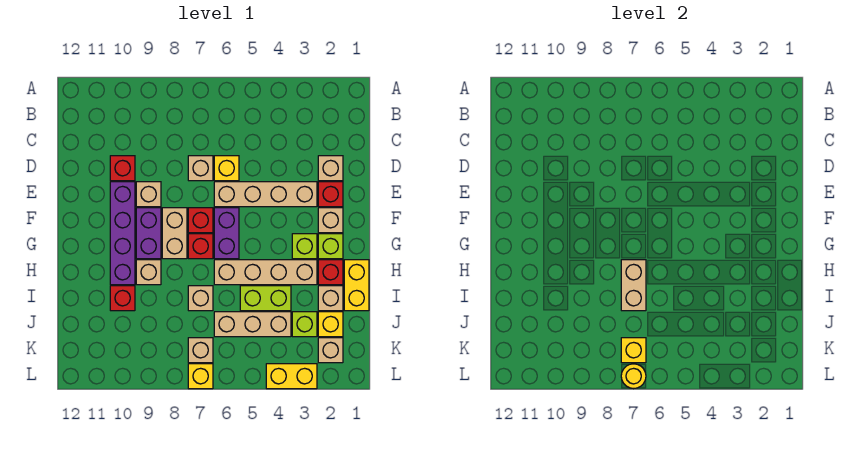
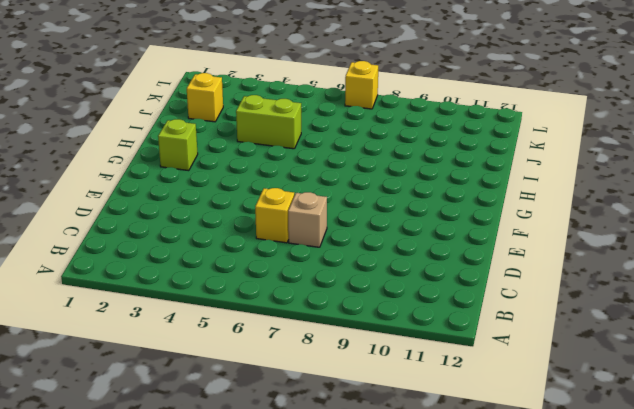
none -> tan brick D2 level 1
none -> red brick D10 level 1
none -> red brick E2 level 1
none -> tan brick E3:E6 level 1

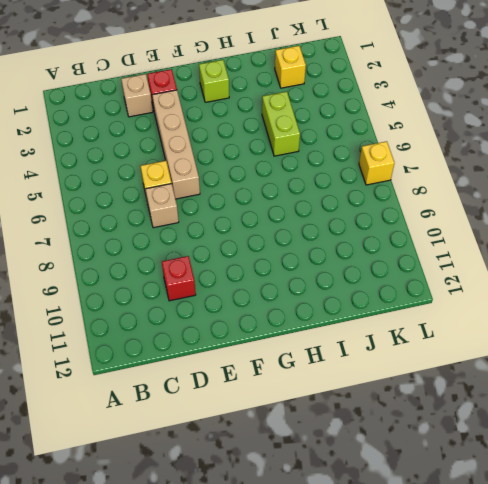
none -> tan brick E9 level 1
none -> purple brick E10:H10 level 1
none -> tan brick F2 level 1
none -> purple brick F6:G6 level 1

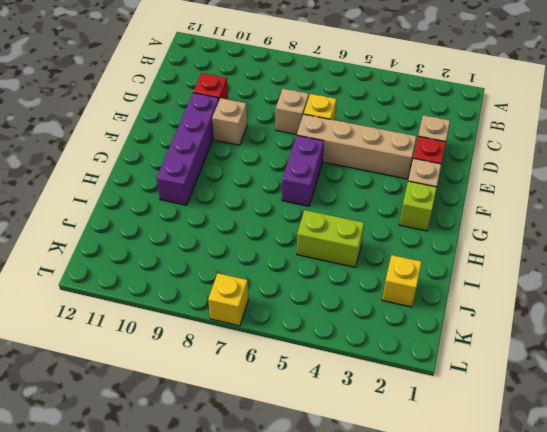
none -> red brick F7 level 1
none -> tan brick F8:G8 level 1
none -> purple brick F9:G9 level 1
none -> lime brick G3 level 1

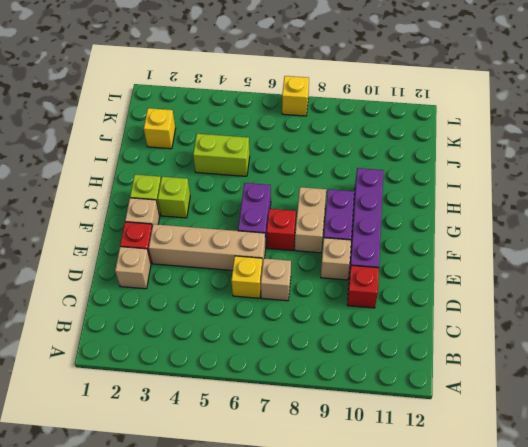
none -> red brick G7 level 1
none -> yellow brick H1:I1 level 1
none -> red brick H2 level 1
none -> tan brick H3:H6 level 1

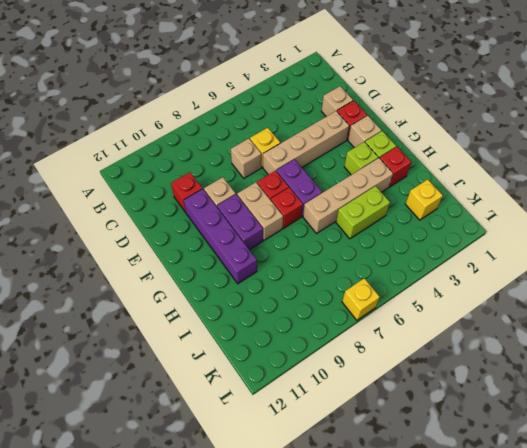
none -> yellow brick H1:I1 level 1
none -> tan brick H9 level 1
none -> tan brick I2 level 1
none -> tan brick I7 level 1

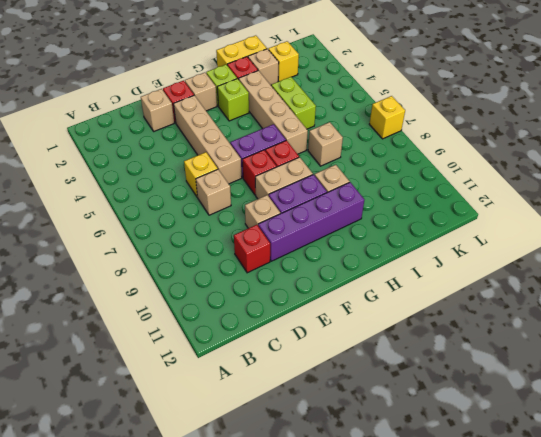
none -> red brick I10 level 1
none -> lime brick J3 level 1
none -> tan brick J4:J6 level 1
none -> tan brick K2 level 1

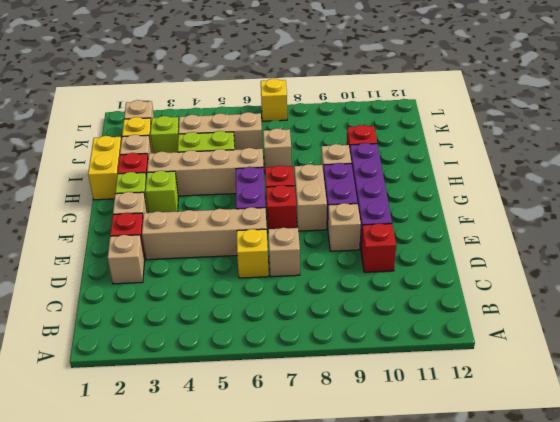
none -> tan brick K7 level 1
none -> yellow brick L3:L4 level 1
none -> tan brick H7:I7 level 2
none -> yellow brick K7 level 2

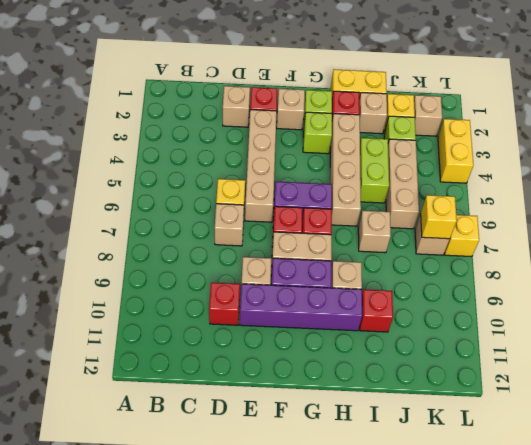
none -> tan brick H7:I7 level 2
none -> yellow round brick L7 level 2

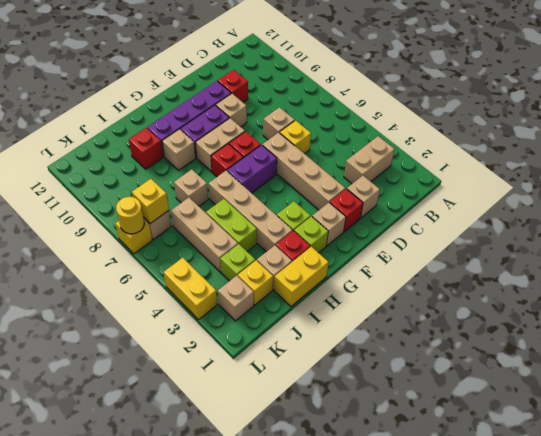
tan brick B3:C3 level 1 -> tan brick H7:I7 level 2

